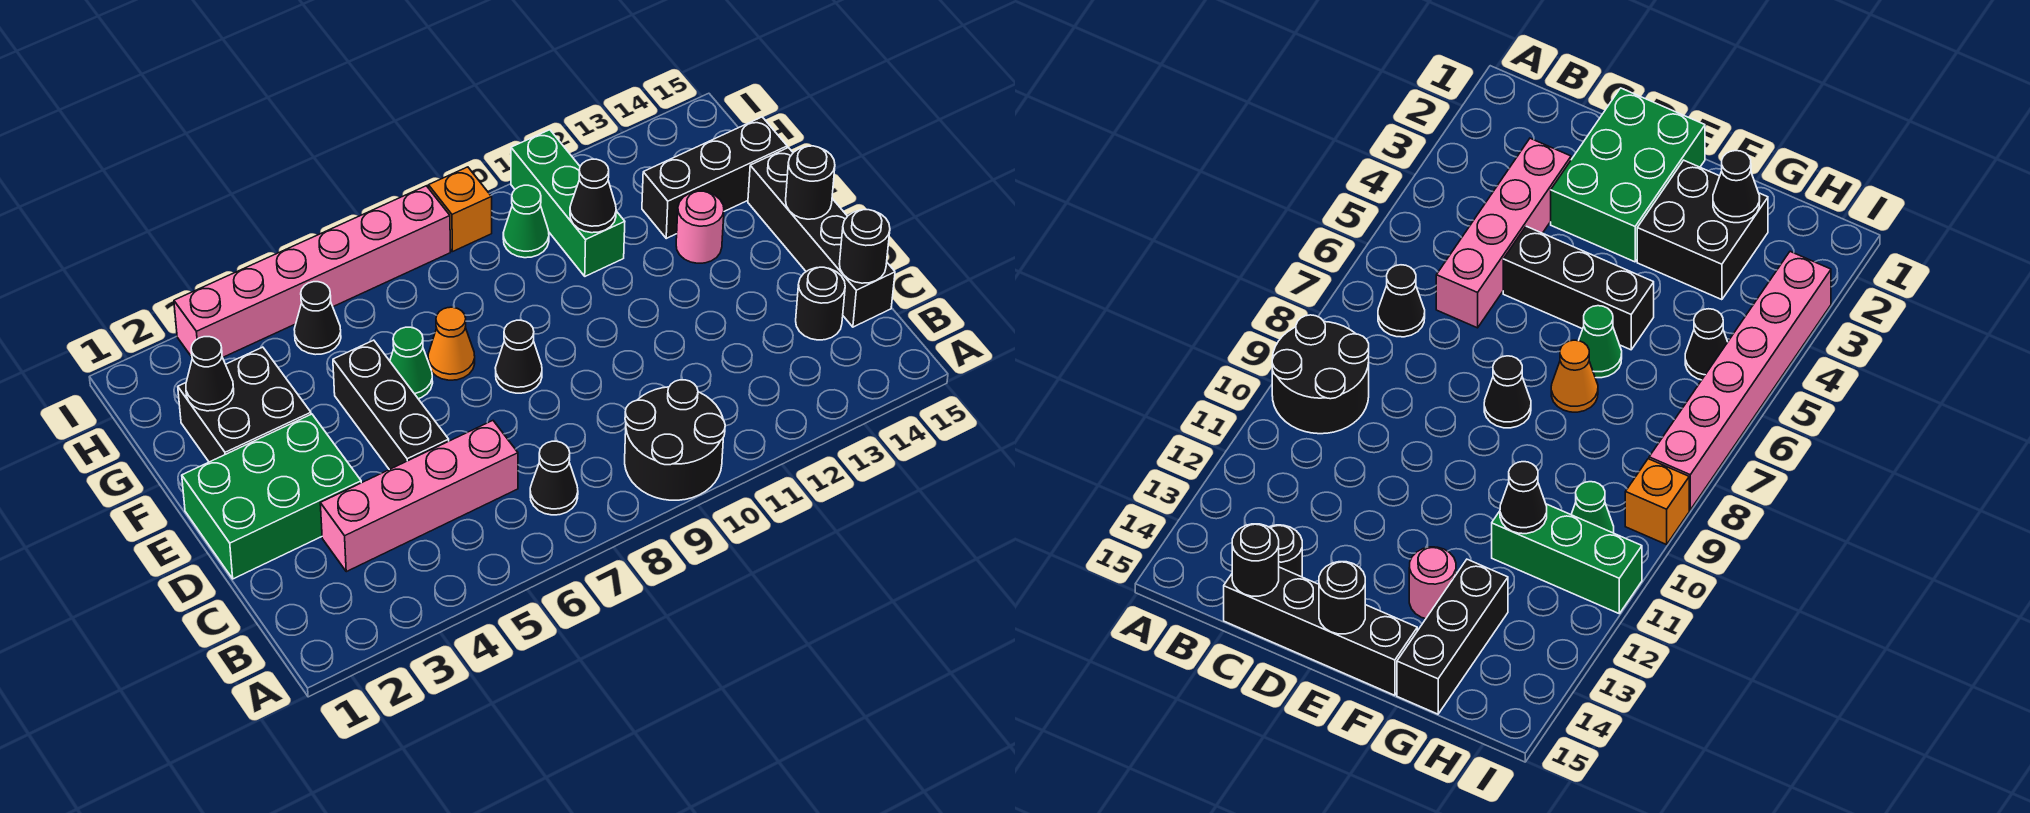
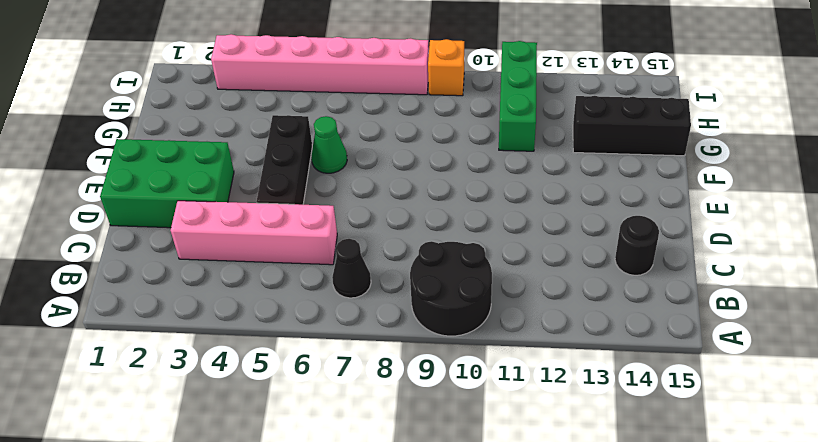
none -> black brick C15:F15 level 1
none -> black cone E8 level 1
none -> black brick F2:G3 level 1

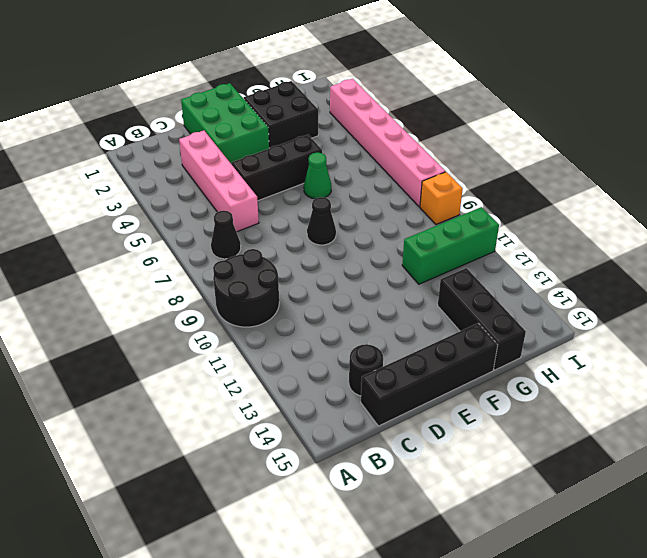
none -> orange cone F7 level 1
none -> pink round brick F13 level 1
none -> black cone H5 level 1

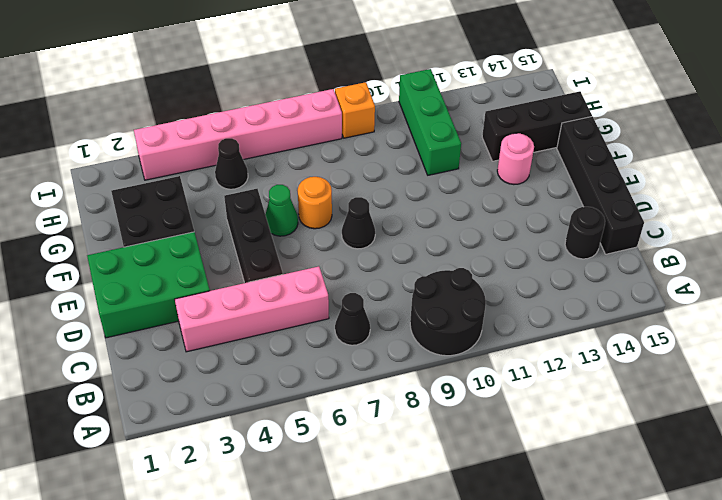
orange round brick F7 level 1 -> orange cone F7 level 1
none -> green cone H10 level 1
none -> black round brick C15 level 2
none -> black round brick E15 level 2

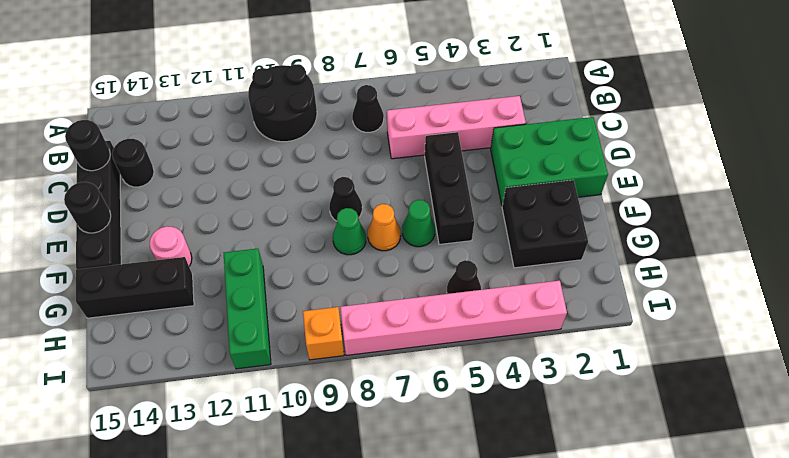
green cone F8 level 1 -> green cone H10 level 1
none -> black cone G2 level 2
none -> black cone G11 level 2

